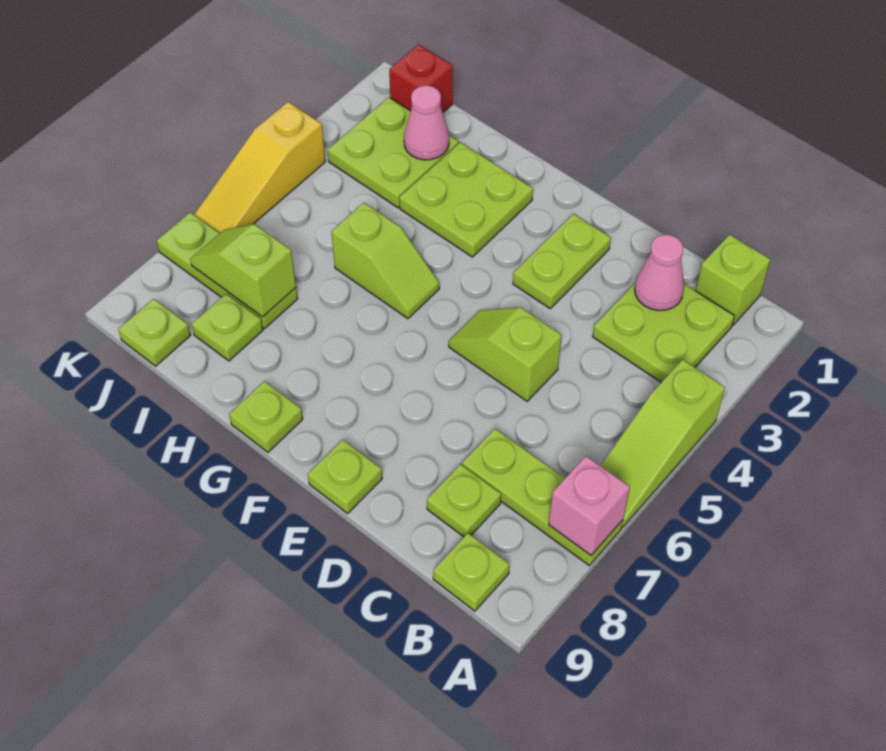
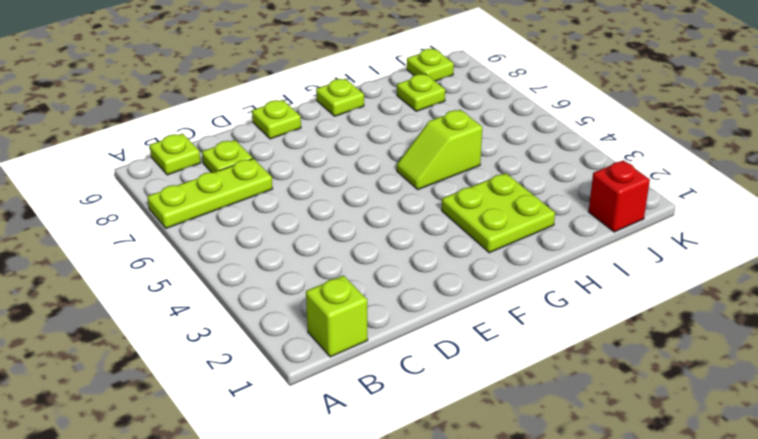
none -> lime slope A4:A6 level 1 top 4
none -> lime plate B2:C3 level 1
none -> lime slope D5:E5 level 1 top D

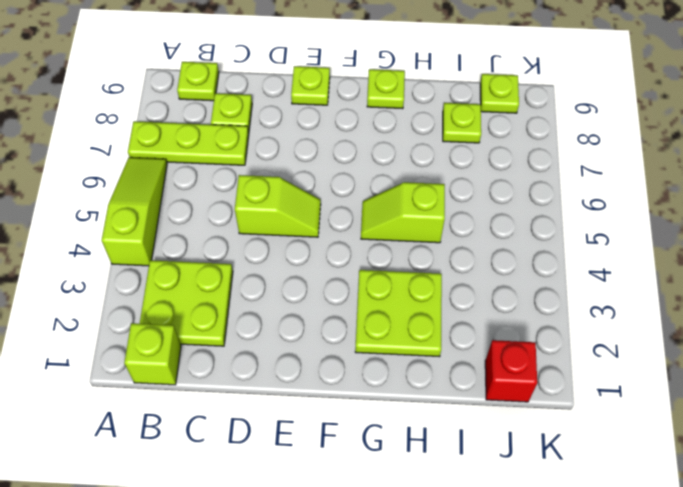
none -> lime plate E2:E3 level 1
none -> lime plate I2:J3 level 1
none -> lime plate I7:K7 level 1

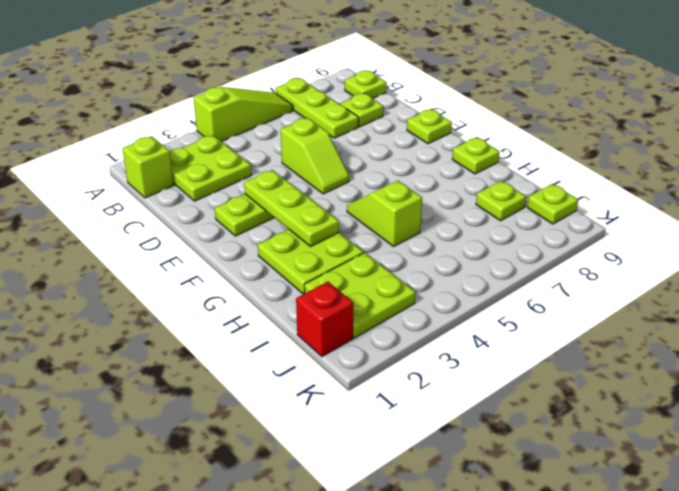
lime plate E3:G3 level 2 -> lime plate I7:K7 level 1
none -> yellow slope K4:K6 level 1 top 4
none -> pink brick A7 level 2
none -> pink cone C2 level 2

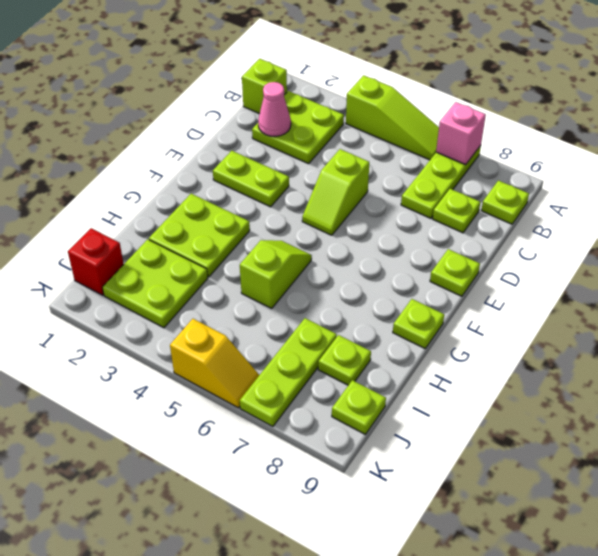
yellow slope K5:K6 level 1 top 5 -> yellow slope K4:K6 level 1 top 4
none -> pink cone I2 level 2
none -> lime slope I7:J7 level 2 top I

